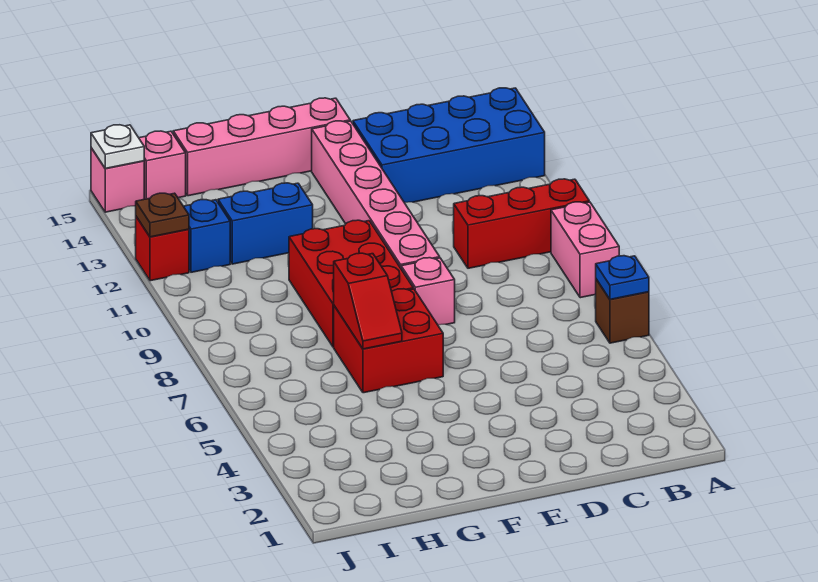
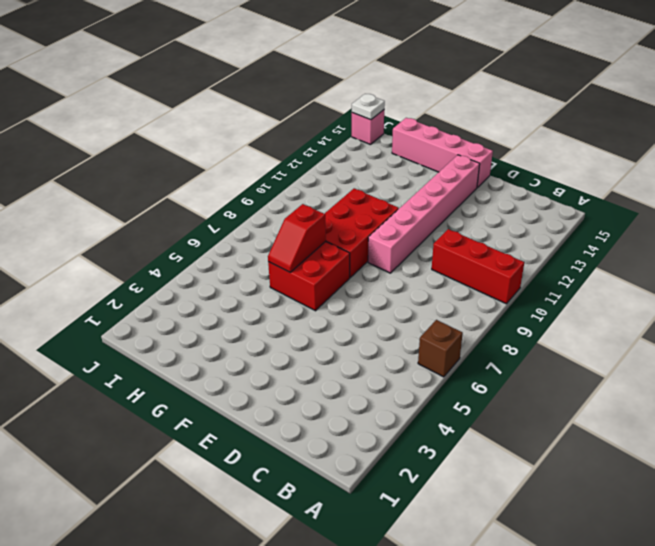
none -> pink brick A8:A9 level 1
none -> blue brick A13:D14 level 1
none -> pink brick E8 level 1

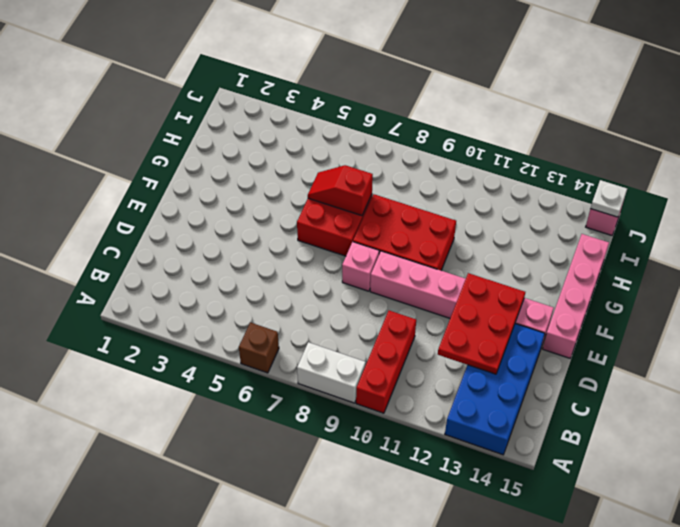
white brick A8:A9 level 1 -> pink brick A8:A9 level 1
red plate C12:E13 level 2 -> none
none -> blue brick G12:H12 level 1
none -> blue brick I12 level 1
none -> pink brick I15 level 1

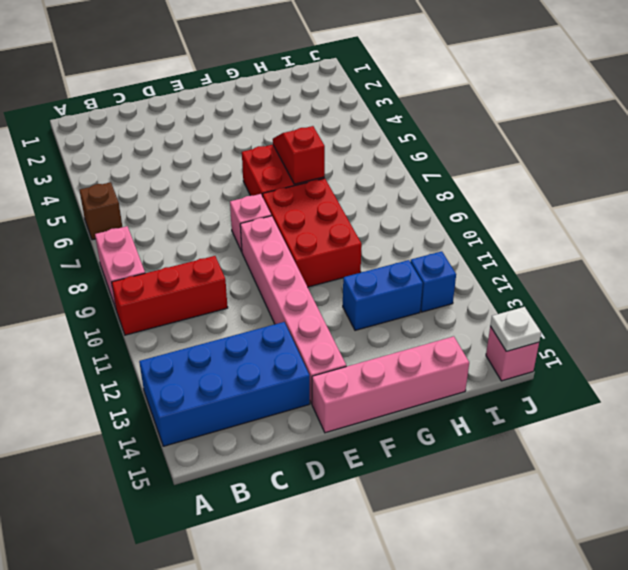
none -> pink brick I15 level 1
none -> red brick J12 level 1
none -> blue plate A6 level 2

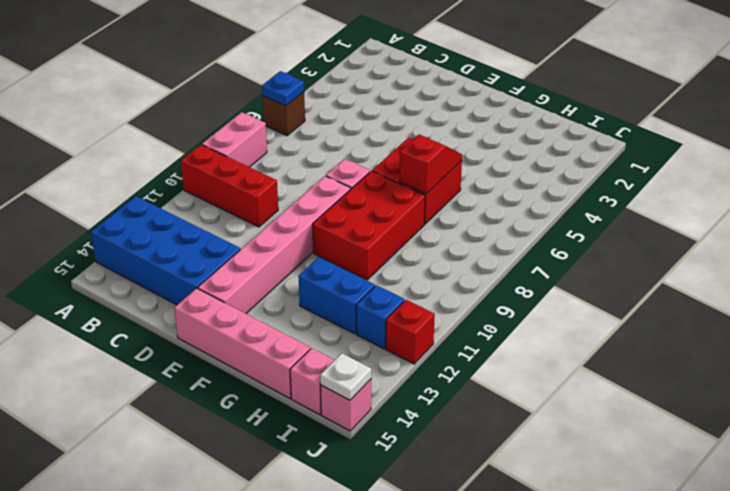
none -> brown plate J12 level 2

